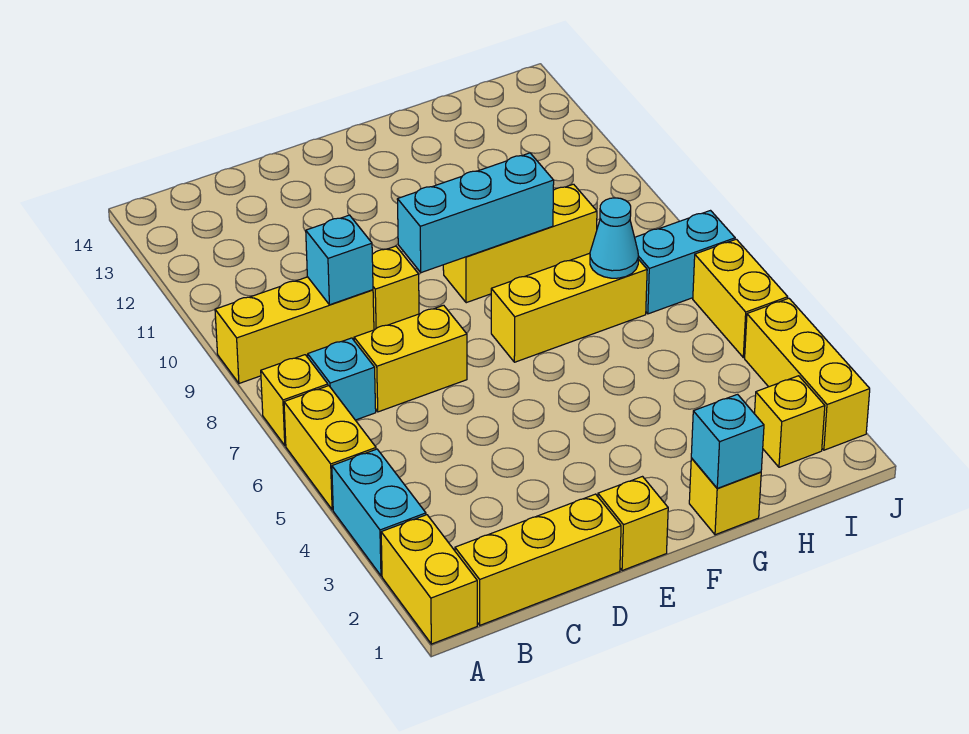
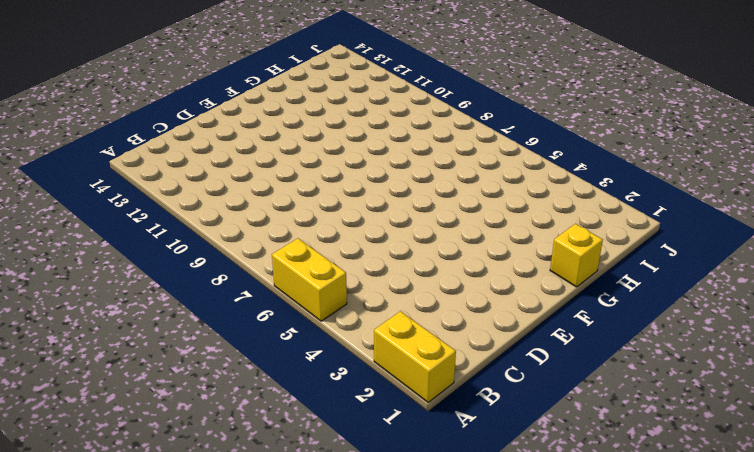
none -> cyan brick A3:A4 level 1
none -> yellow brick A7 level 1
none -> yellow brick A9:C9 level 1

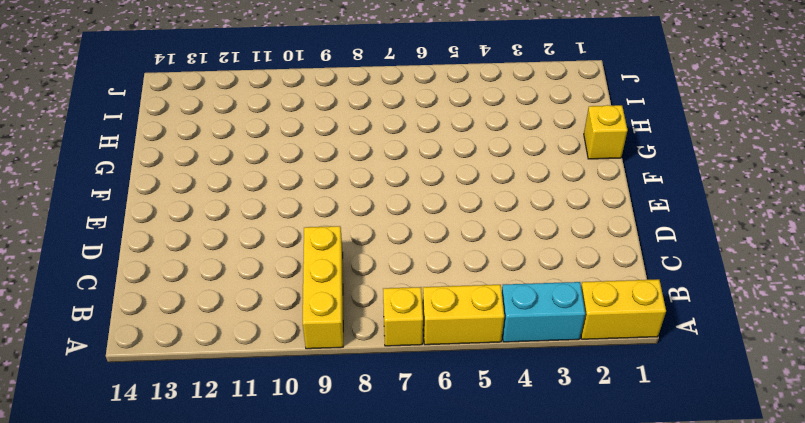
none -> yellow brick B1:D1 level 1
none -> cyan brick B7 level 1
none -> yellow brick C7:D7 level 1

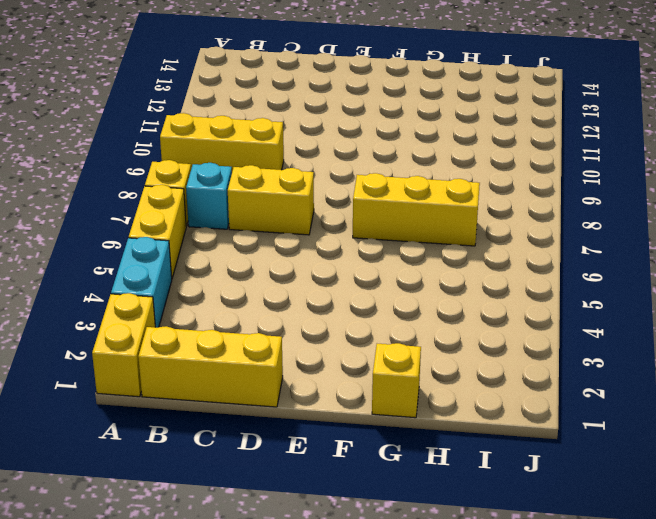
none -> yellow brick D9 level 1
none -> yellow brick E1 level 1
none -> yellow brick F9:H9 level 1

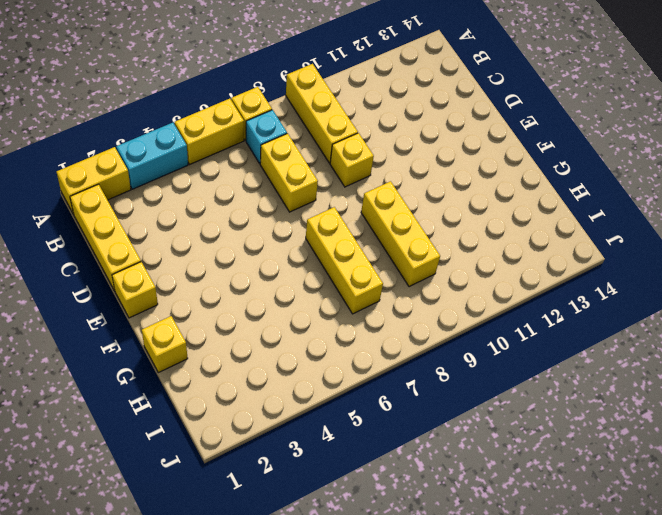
none -> yellow brick I2 level 1
none -> cyan brick I7:J7 level 1
none -> yellow brick J2:J4 level 1

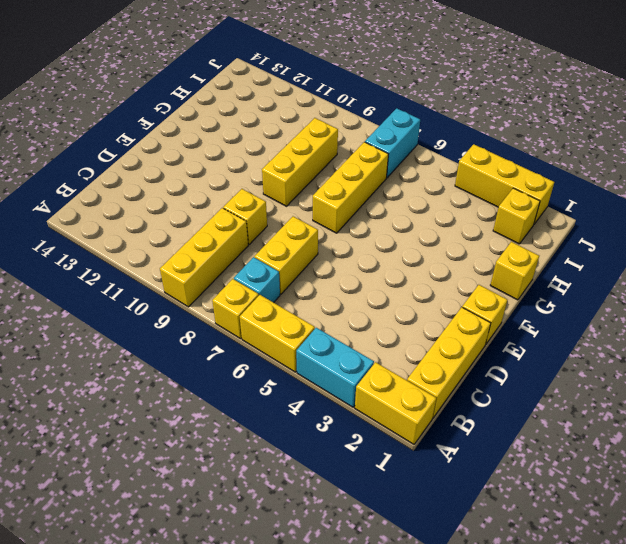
none -> yellow brick J5:J6 level 1
none -> cyan brick C9 level 2
none -> cyan brick E9:G9 level 2

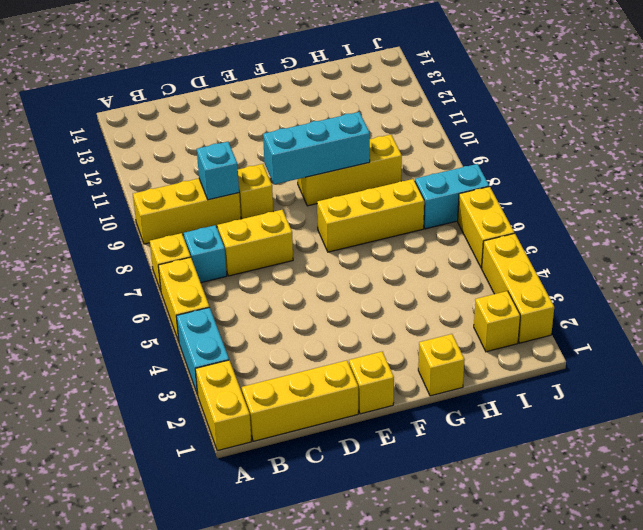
none -> cyan brick G1 level 2
none -> cyan cone H7 level 2

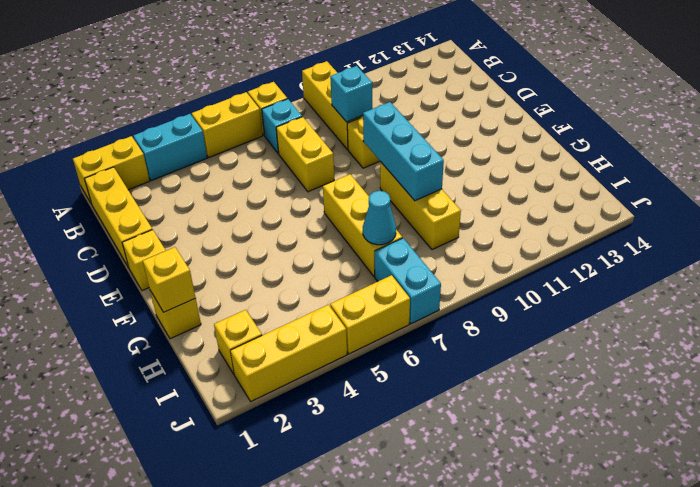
yellow brick G1 level 2 -> cyan brick G1 level 2

